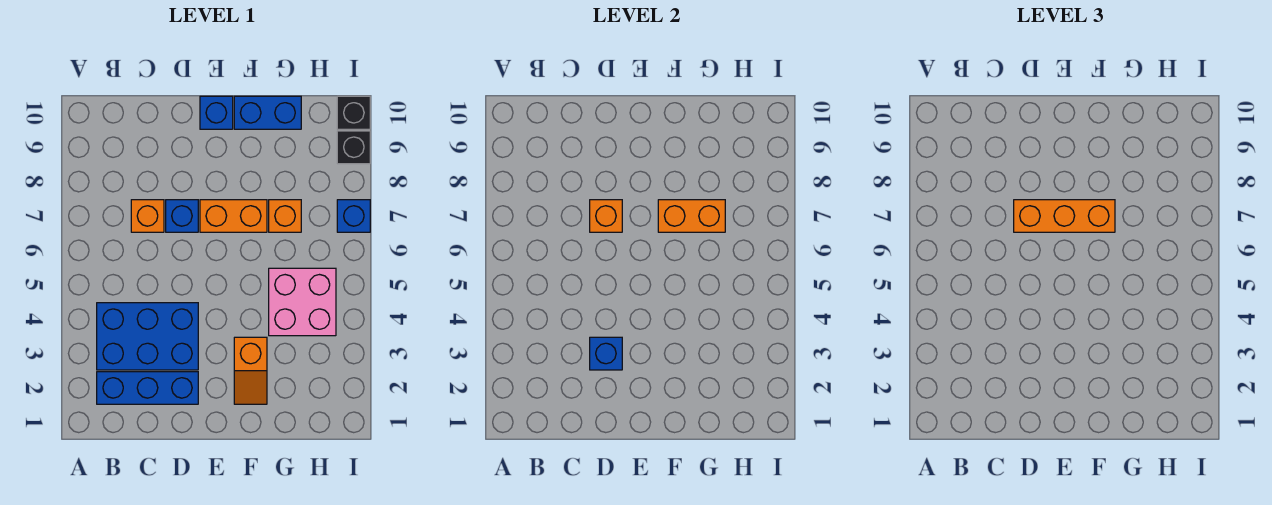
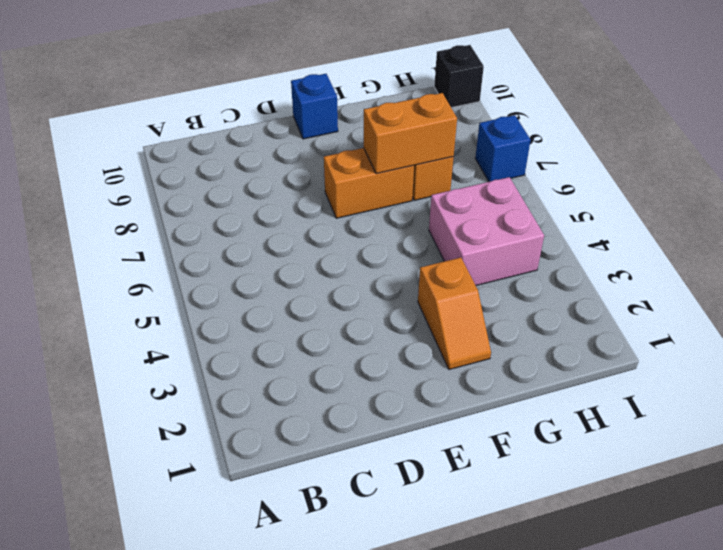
none -> blue brick B2:D2 level 1
none -> blue brick B3:D4 level 1
none -> orange brick C7 level 1

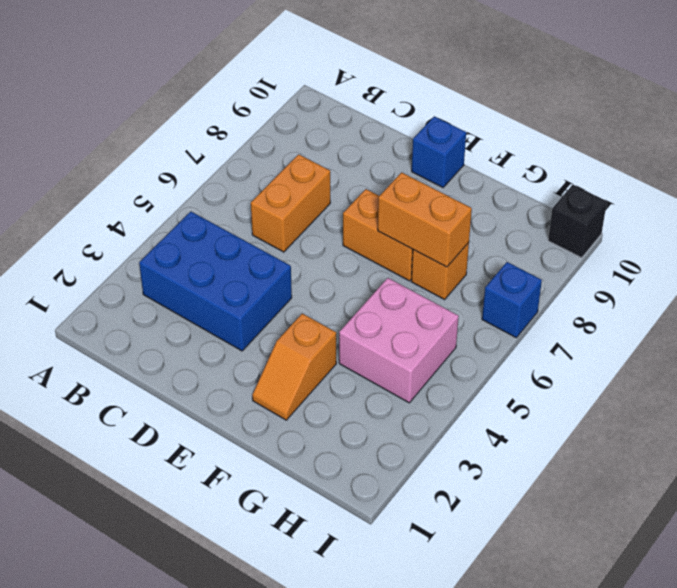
orange brick C6:C7 level 1 -> orange brick C7 level 1
none -> blue brick B2:D2 level 1
none -> blue brick D7 level 1
none -> blue brick F10:G10 level 1

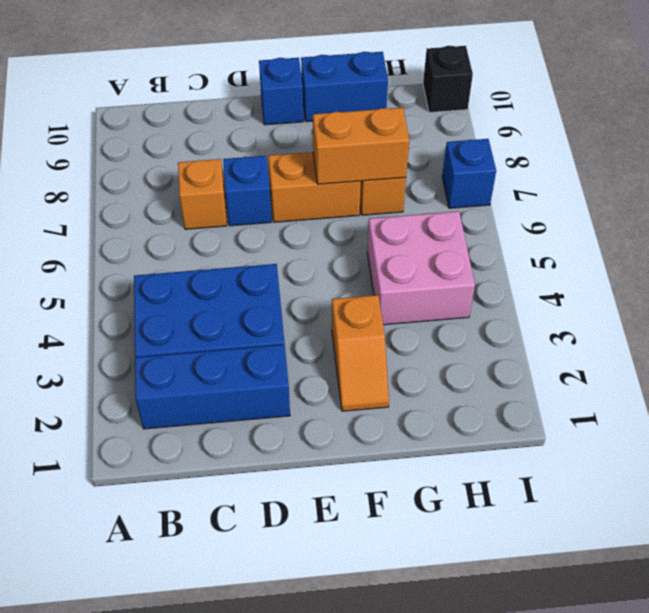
none -> black brick I9 level 1
none -> blue brick D3 level 2
none -> orange brick D7 level 2

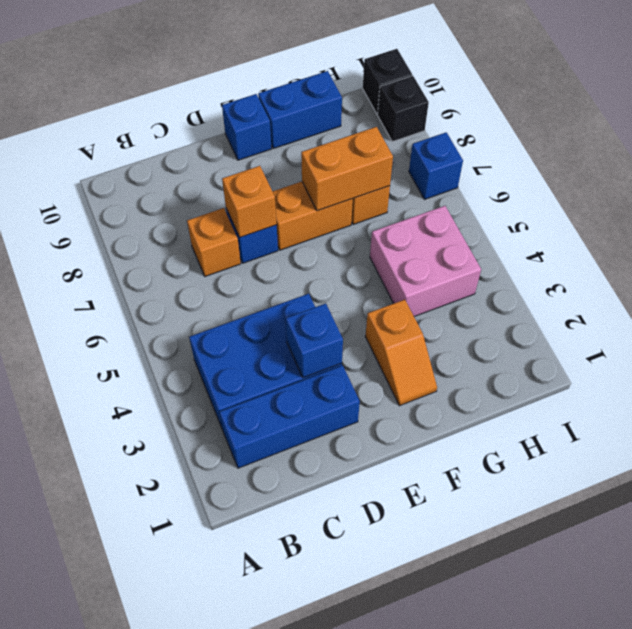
none -> orange brick D7:F7 level 3

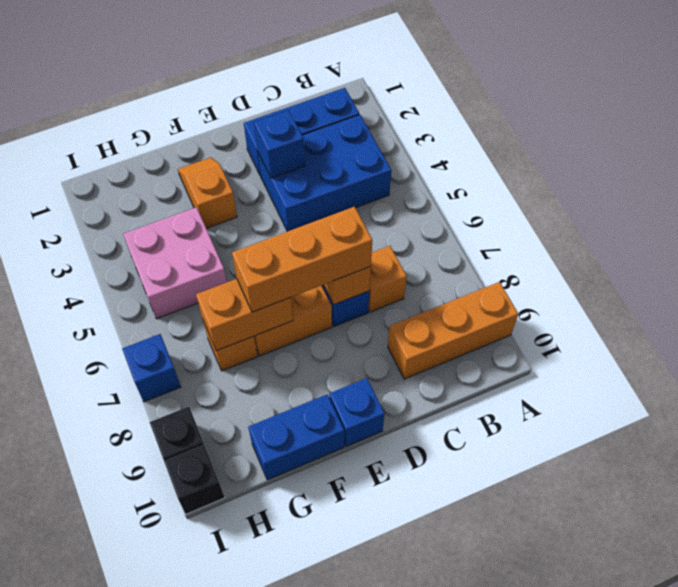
orange brick A9:C9 level 1 -> none

